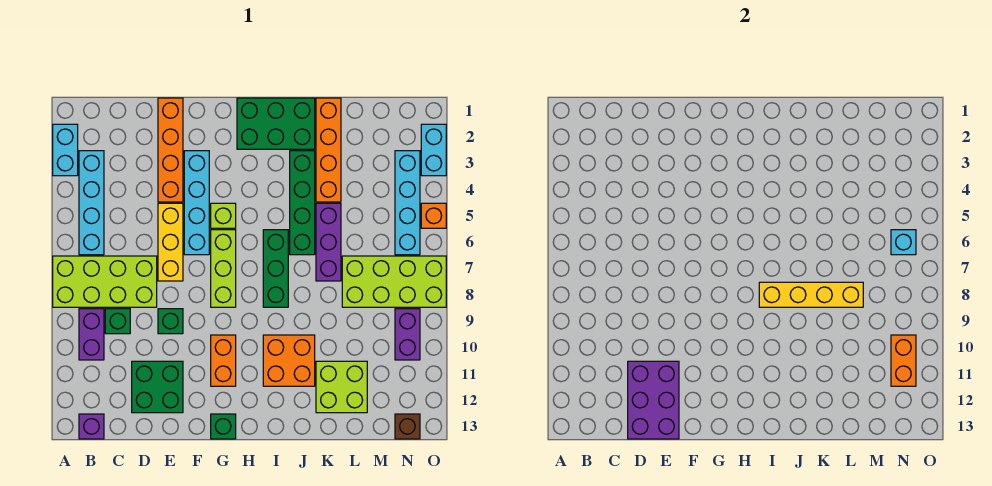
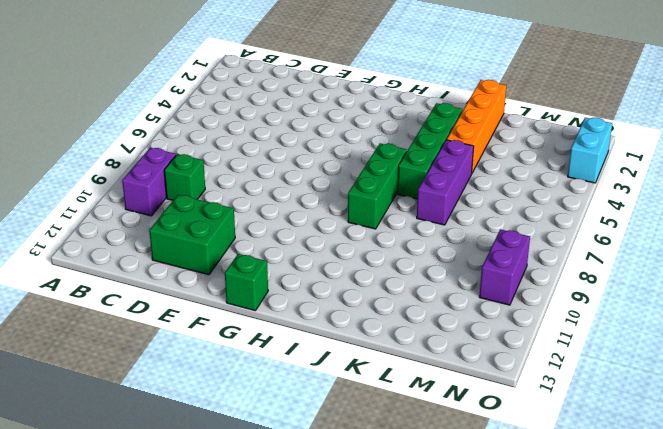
none -> cyan brick A2:A3 level 1
none -> lime brick A7:D8 level 1
none -> cyan brick B3:B6 level 1
none -> purple brick B13 level 1

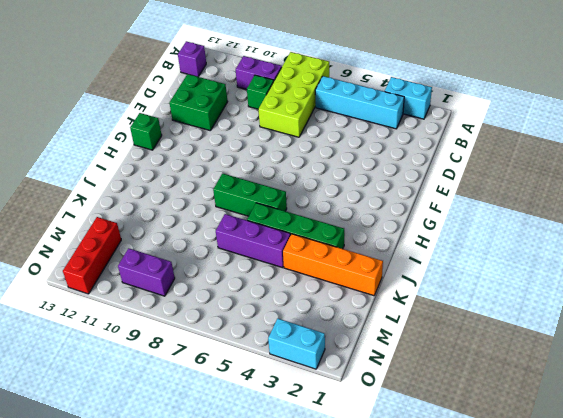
red brick M12:O12 level 1 -> none
none -> orange brick E1:E4 level 1
none -> yellow brick E5:E7 level 1
none -> green brick E9 level 1
none -> cyan brick F3:F6 level 1

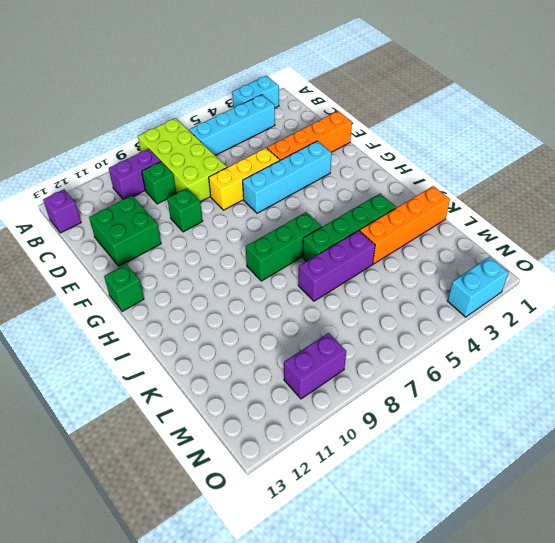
none -> lime brick G5 level 1
none -> lime brick G6:G8 level 1
none -> orange brick G10:G11 level 1
none -> green brick H1:J2 level 1

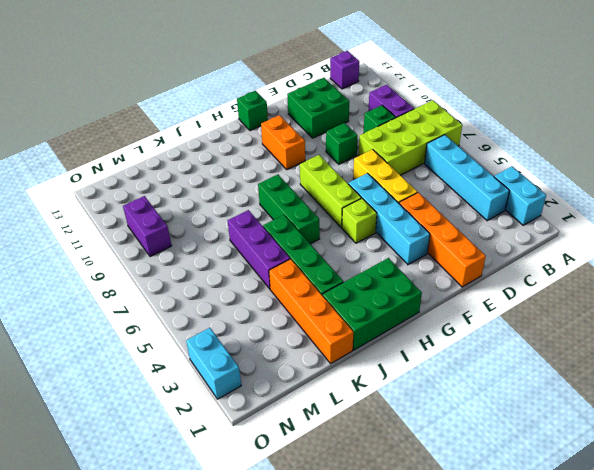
none -> orange brick I10:J11 level 1
none -> lime brick K11:L12 level 1
none -> lime brick L7:O8 level 1
none -> cyan brick N3:N6 level 1

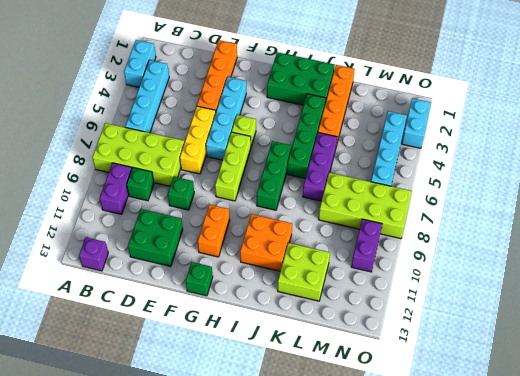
none -> brown brick N13 level 1
none -> orange brick O5 level 1
none -> purple brick D11:E13 level 2
none -> yellow brick I8:L8 level 2

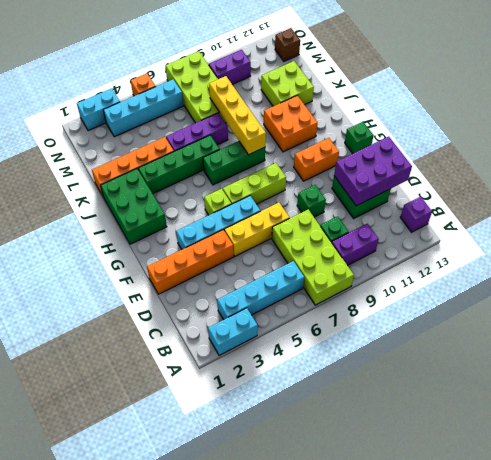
none -> cyan brick N6 level 2
none -> orange brick N10:N11 level 2

